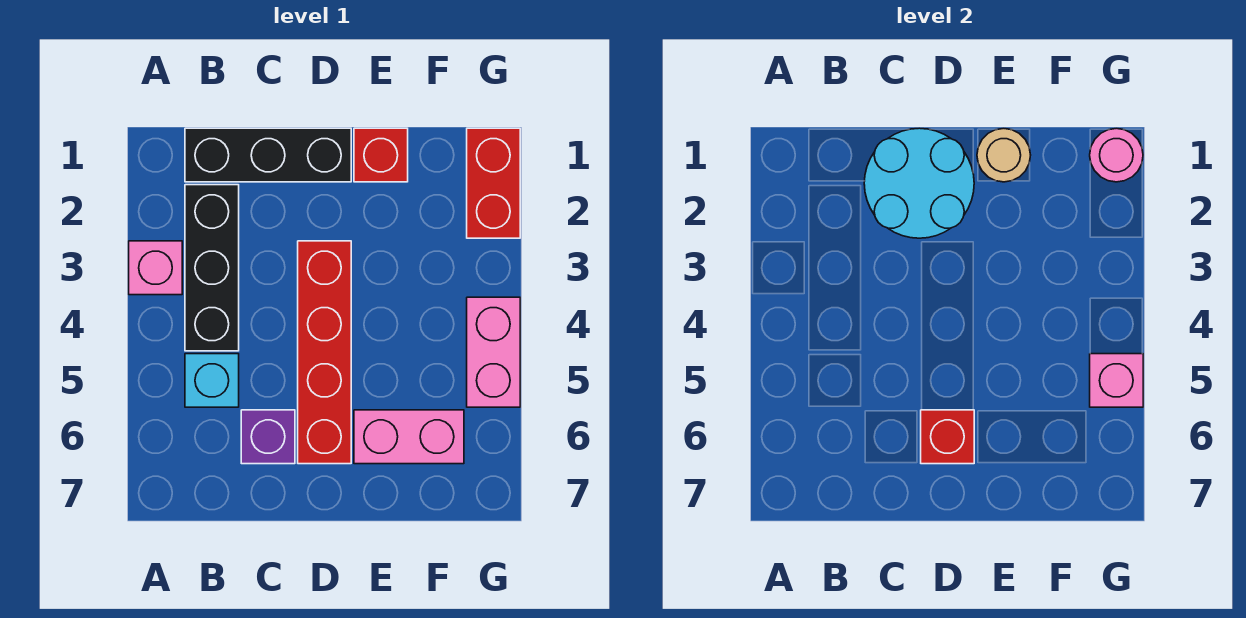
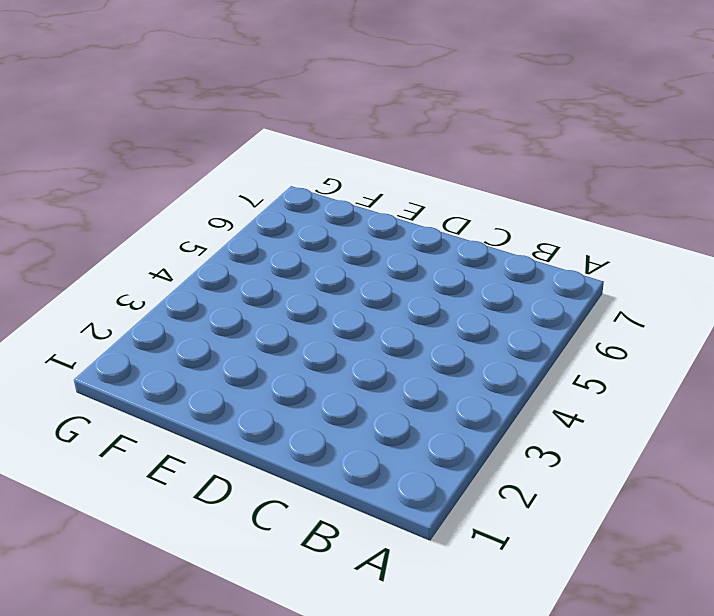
none -> pink brick A3 level 1
none -> black brick B1:D1 level 1
none -> black brick B2:B4 level 1

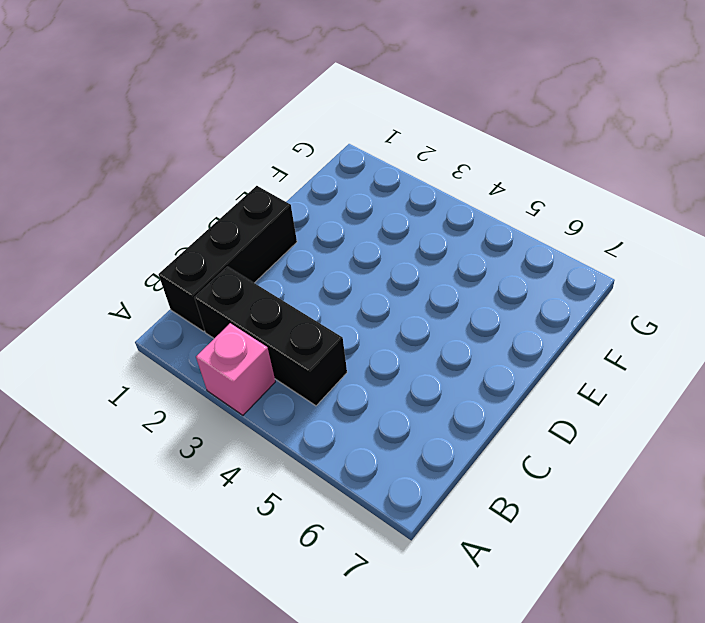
none -> cyan brick B5 level 1
none -> purple brick C6 level 1
none -> red brick D3:D6 level 1

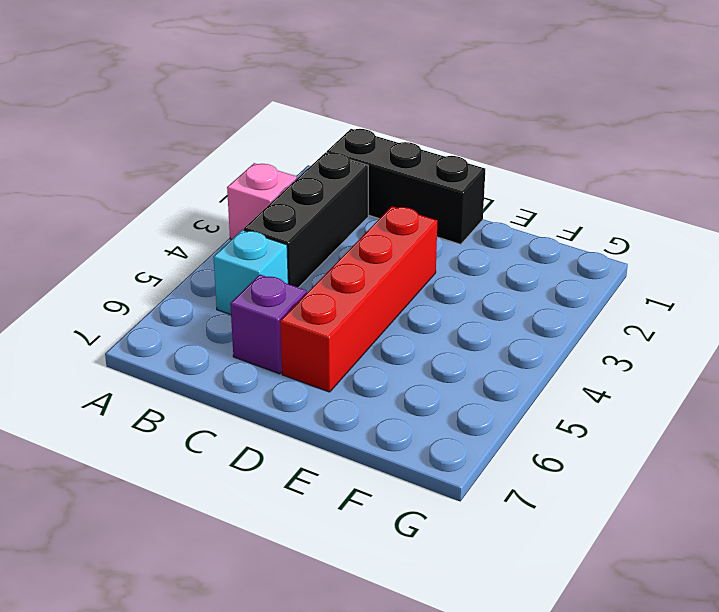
none -> red brick E1 level 1
none -> pink brick E6:F6 level 1
none -> red brick G1:G2 level 1

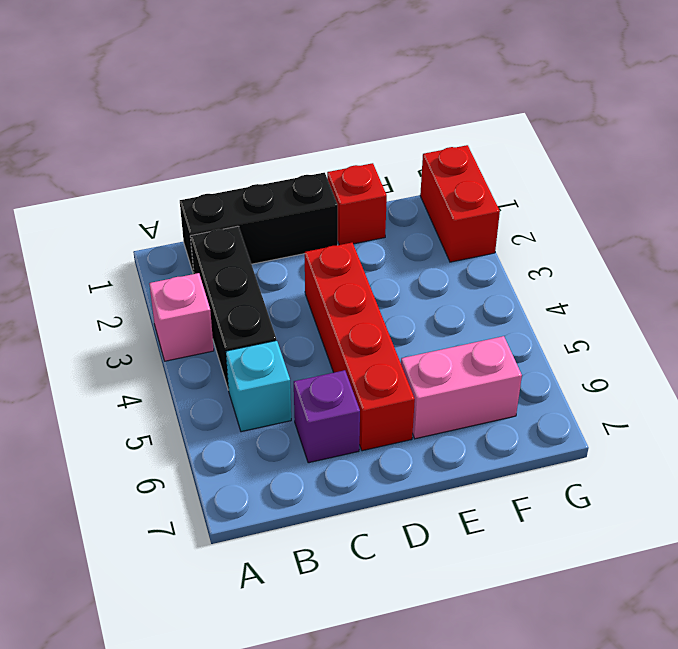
none -> pink brick G4:G5 level 1
none -> cyan round brick C1:D2 level 2
none -> red brick D6 level 2

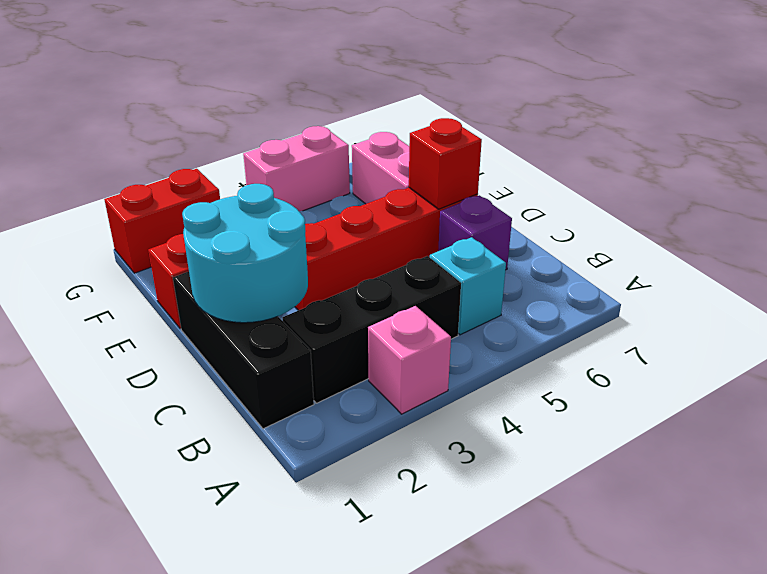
none -> tan round brick E1 level 2
none -> pink round brick G1 level 2
none -> pink brick G5 level 2

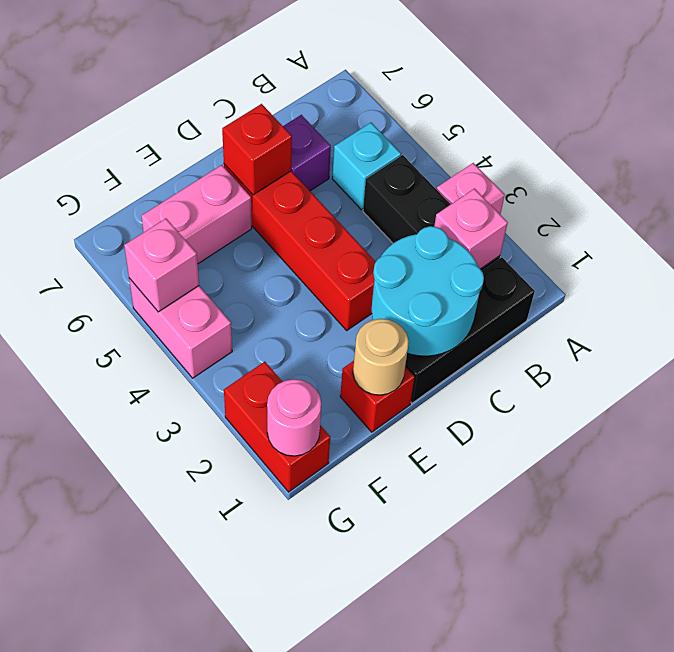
pink brick B2 level 2 -> none

